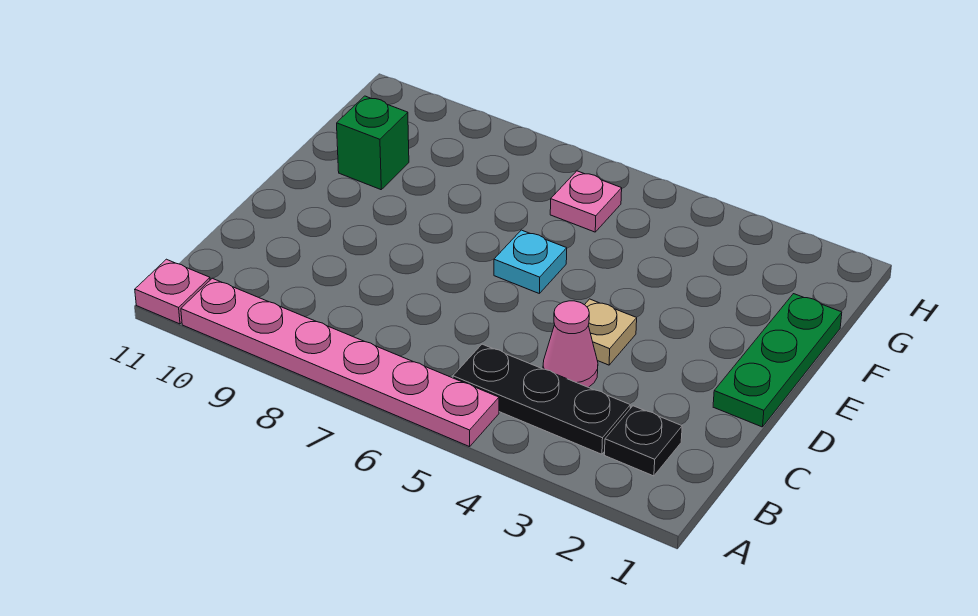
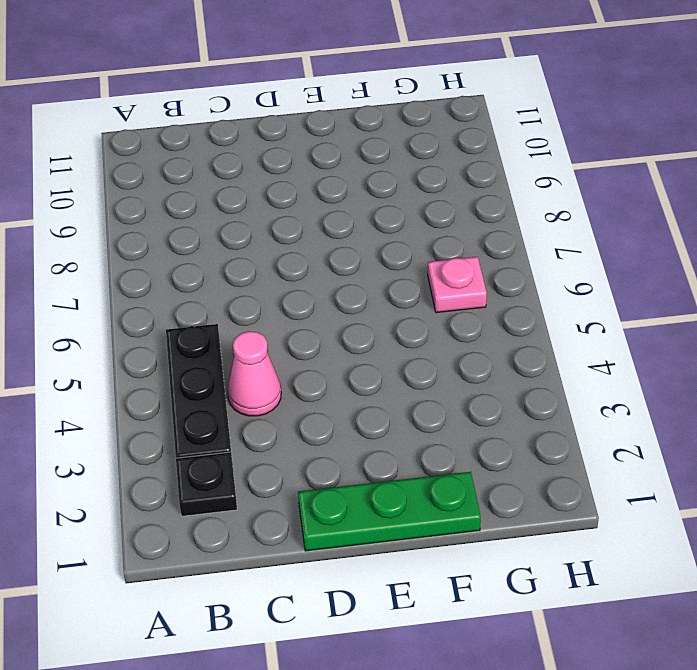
none -> pink plate A5:A10 level 1
none -> pink plate A11 level 1

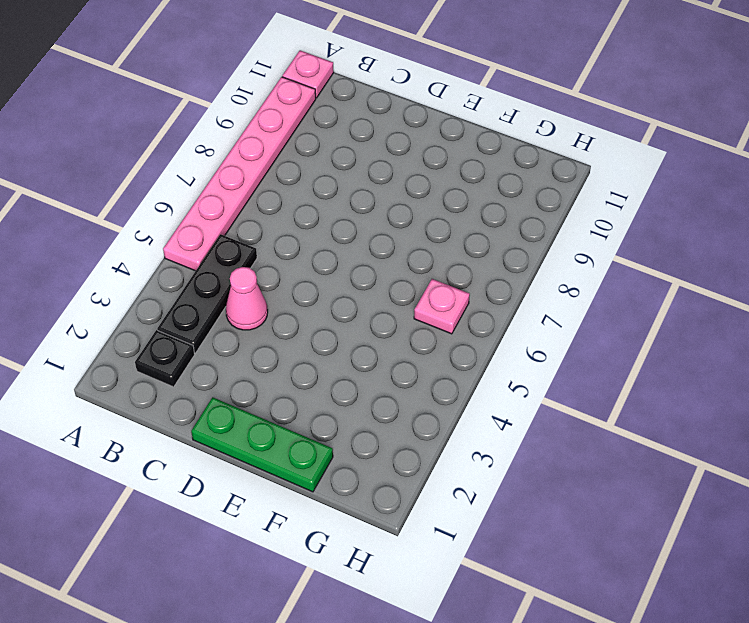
none -> tan plate D4 level 1
none -> cyan plate E6 level 1

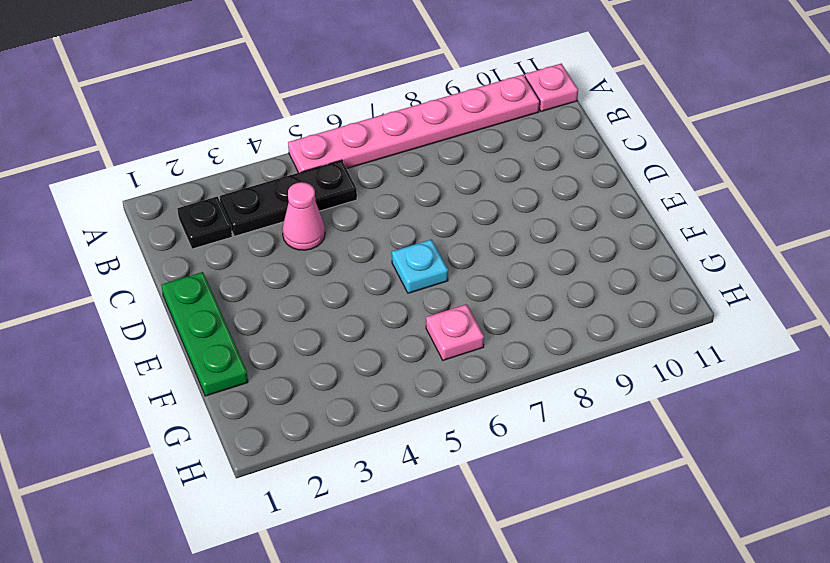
none -> tan plate D4 level 1
none -> green brick F10 level 1

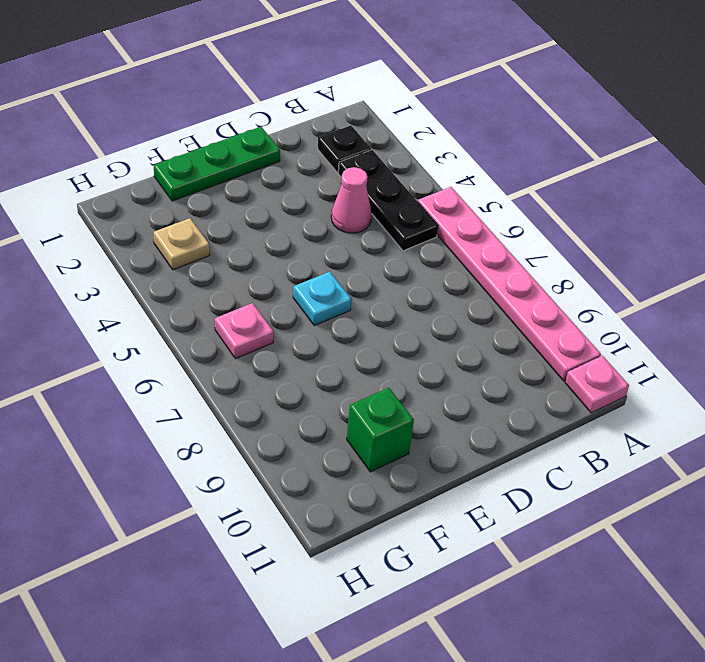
tan plate G3 level 1 -> tan plate D4 level 1

